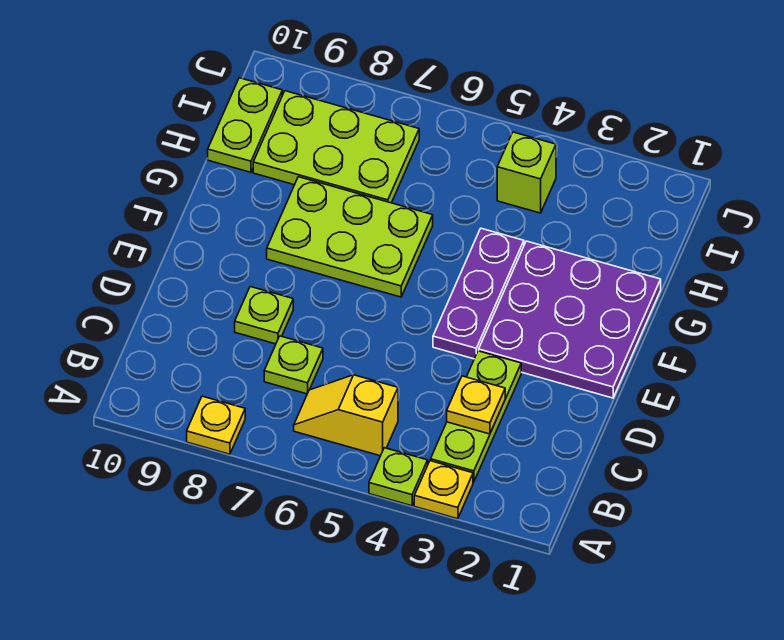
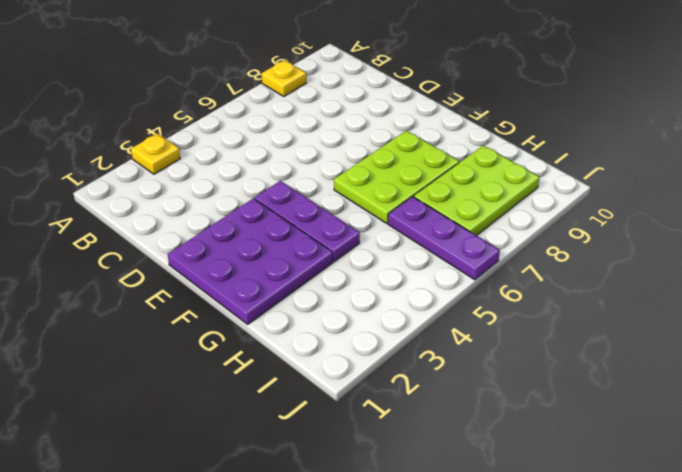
purple plate H6:J6 level 1 -> none
none -> lime plate A4 level 1
none -> lime plate B3:D3 level 1
none -> yellow slope B5:B6 level 1 top 5

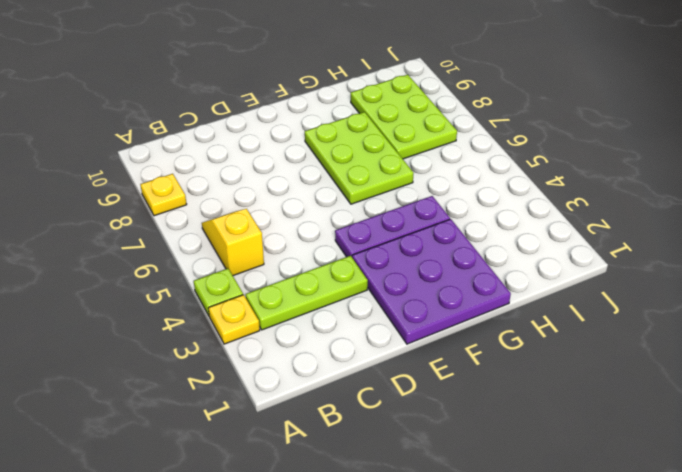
none -> lime plate C7 level 1
none -> lime plate D8 level 1
none -> lime plate H10:I10 level 1

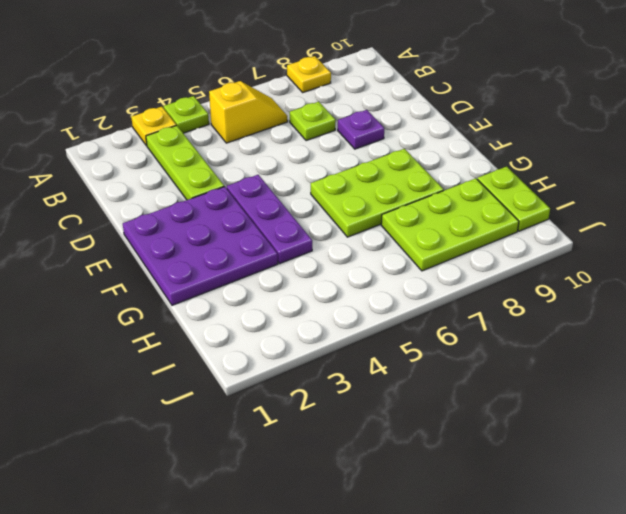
purple plate D8 level 1 -> lime plate D8 level 1
none -> lime brick I4 level 1
none -> yellow plate C3 level 2

